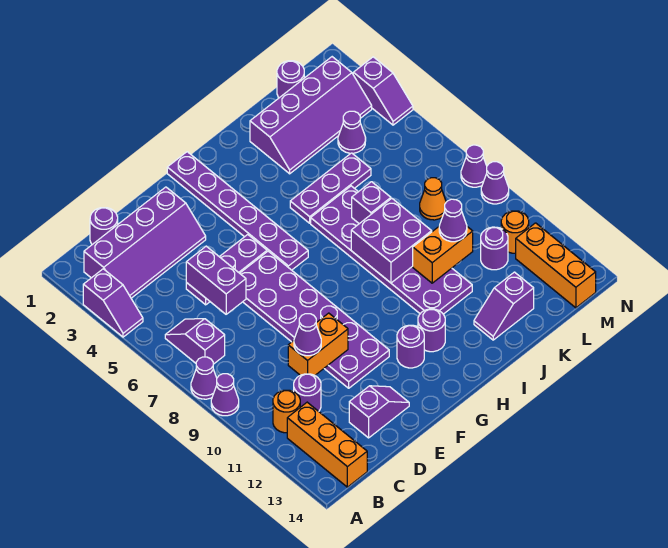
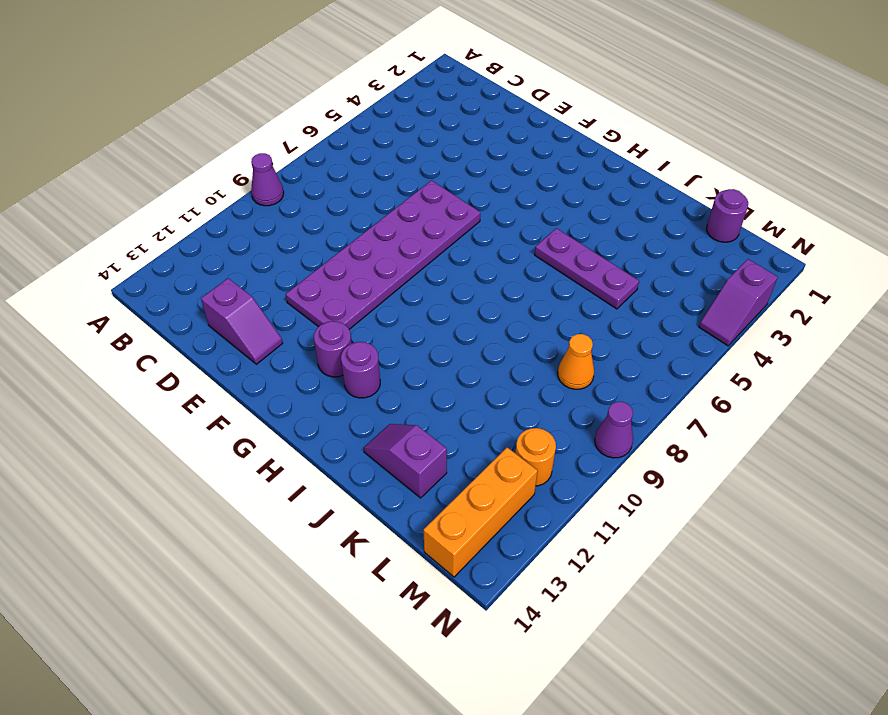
none -> purple slope A3:A4 level 1 top 3
none -> purple cone A8 level 1
none -> purple slope B2:E3 level 1 top 2
none -> purple slope B6:B7 level 1 top 7

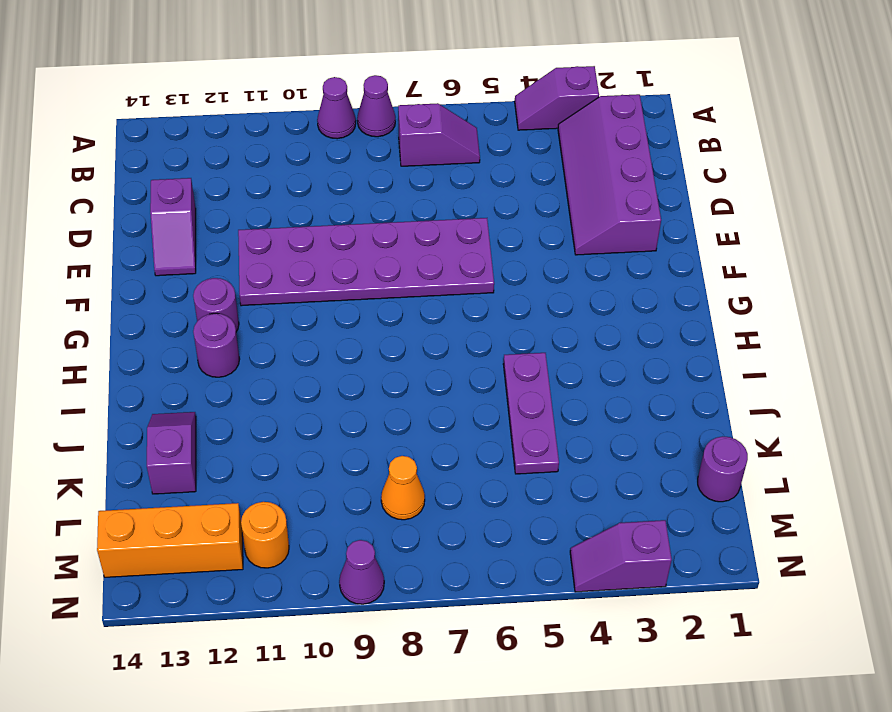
none -> orange round brick B11 level 1
none -> orange brick B12:B14 level 1
none -> purple round brick C1 level 1
none -> purple round brick C11 level 1

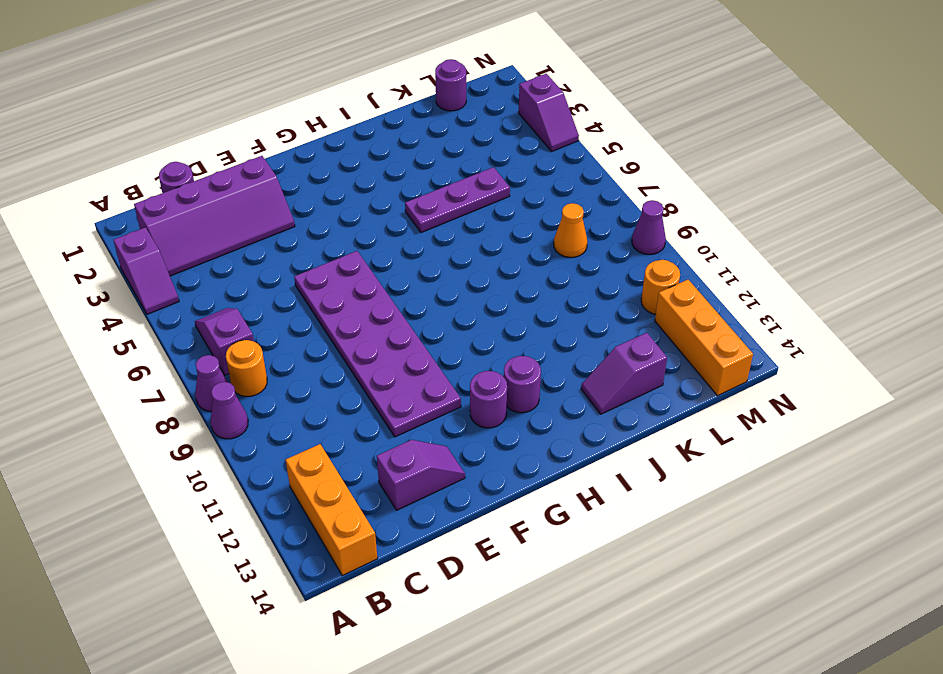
orange round brick B8 level 1 -> orange round brick B11 level 1
none -> purple round brick C11 level 1
none -> purple plate D5:F5 level 1
none -> purple plate G1:G6 level 1
none -> purple plate I6:J11 level 1

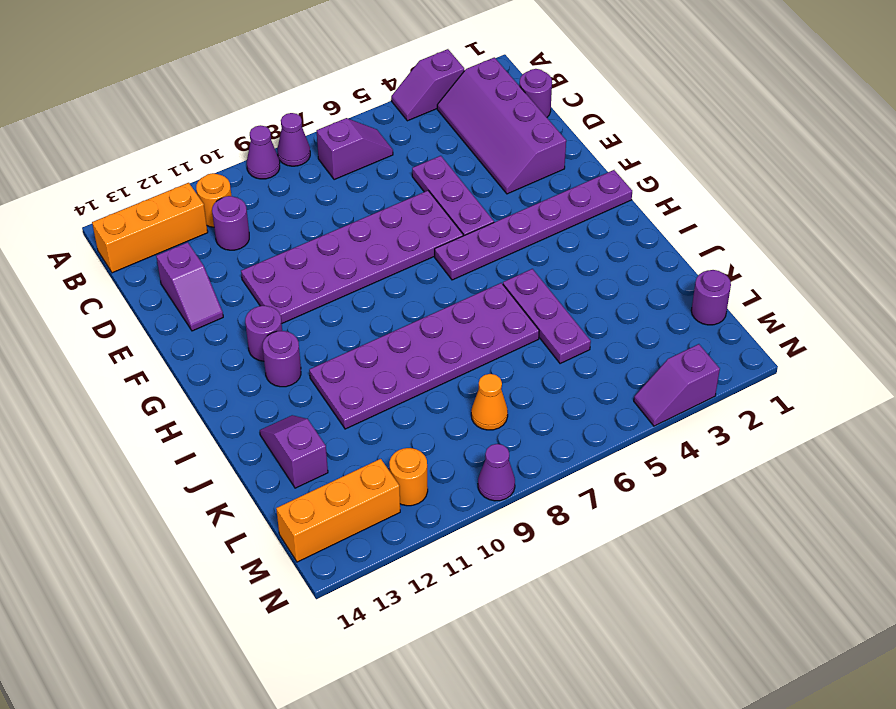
none -> purple slope J2:M3 level 1 top 2
none -> purple cone L4 level 1
none -> purple round brick L11 level 1
none -> purple cone N8 level 1

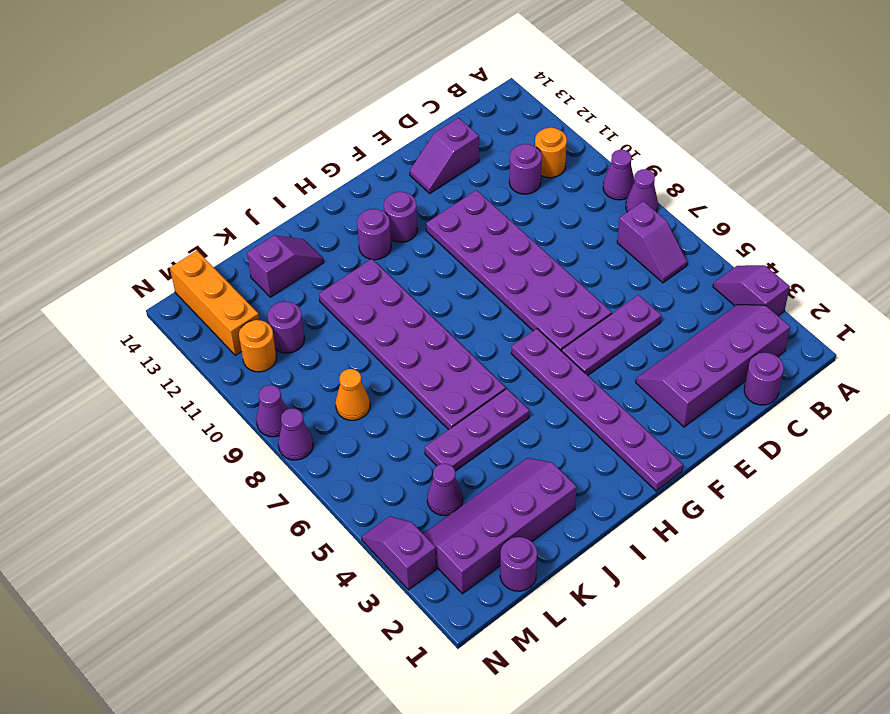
none -> orange brick B12:B14 level 1
none -> purple brick D5:D6 level 2
none -> orange brick D10:E10 level 2
none -> purple brick I8:J9 level 2

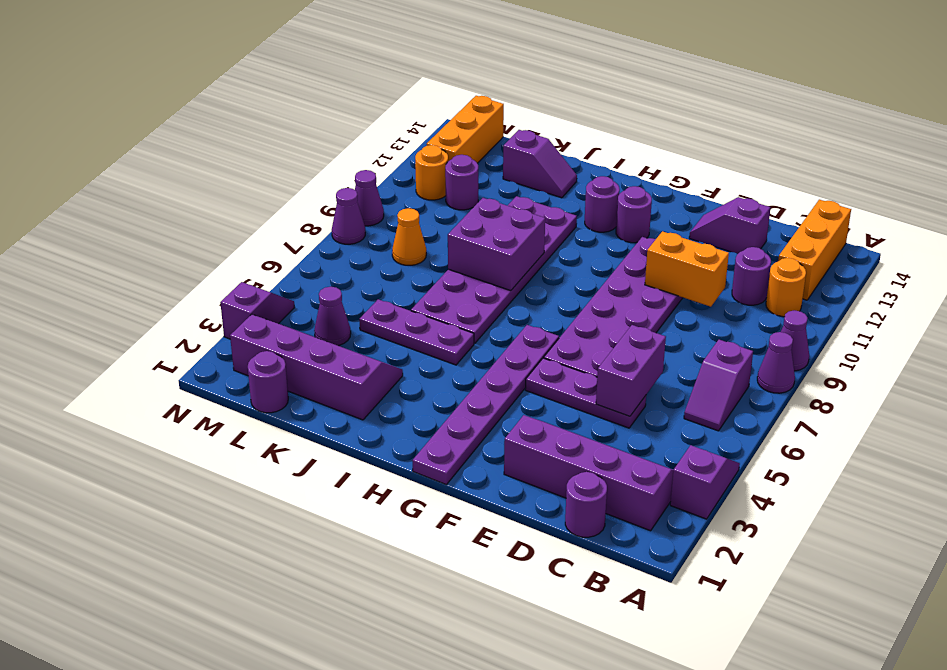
none -> purple brick J7 level 2
none -> orange brick J10:K10 level 2
none -> purple cone D10 level 3
none -> purple cone K10 level 3

